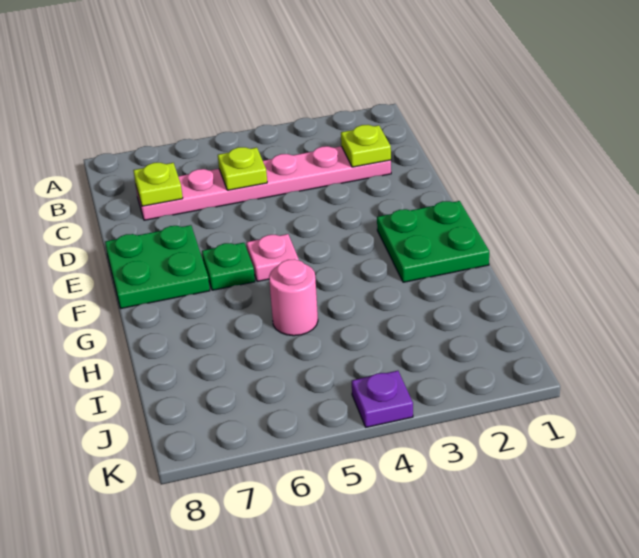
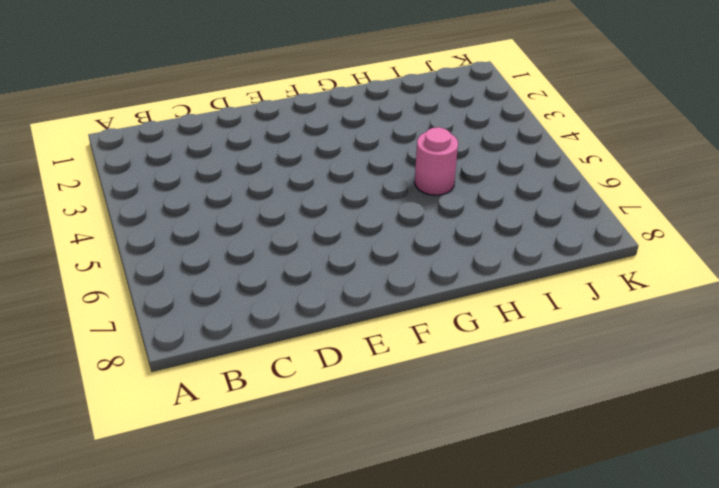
none -> pink plate C2:C7 level 1
none -> green plate E7:F8 level 1

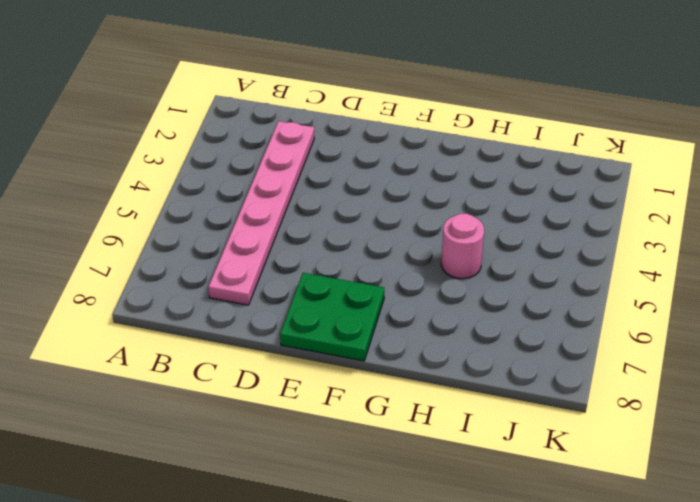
none -> green plate F1:G2 level 1
none -> pink plate F5 level 1

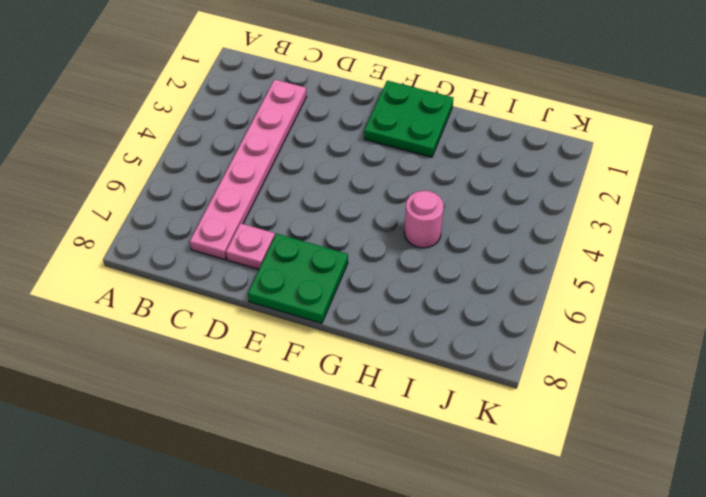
pink plate D7 level 1 -> pink plate F5 level 1
none -> green plate F6 level 1
none -> purple plate K4 level 1

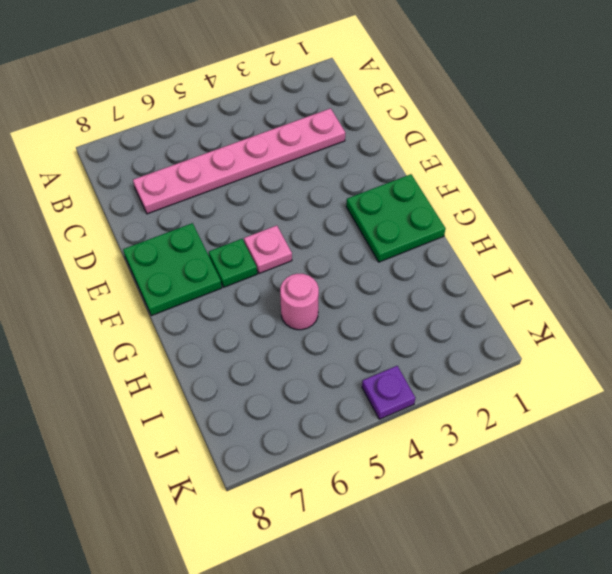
none -> lime plate C2 level 2
none -> lime plate C5 level 2

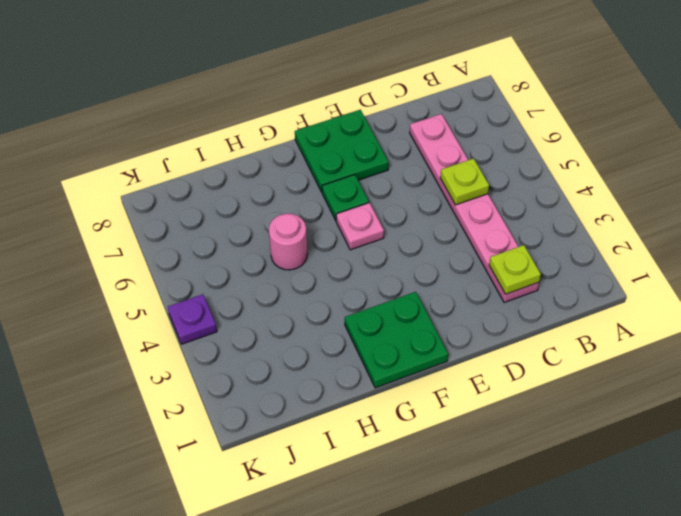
none -> lime plate C7 level 2

